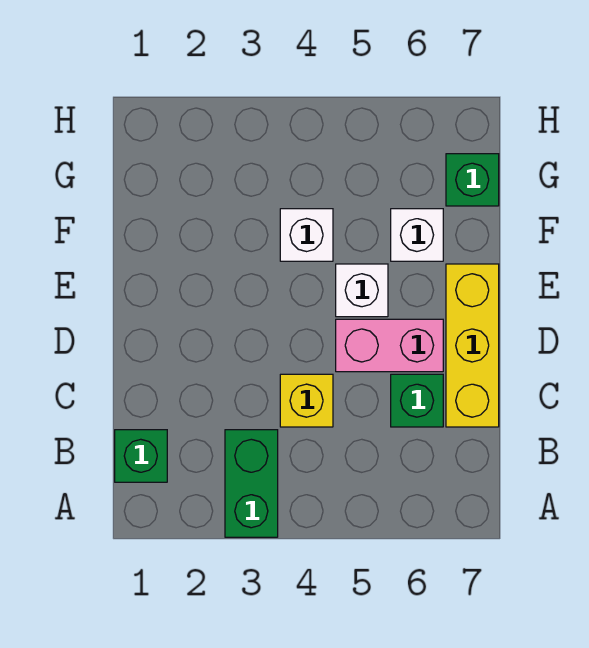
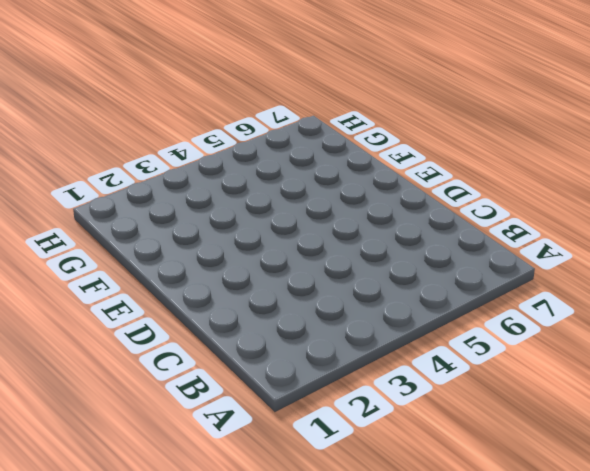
none -> green brick A3:B3 level 1
none -> green brick B1 level 1

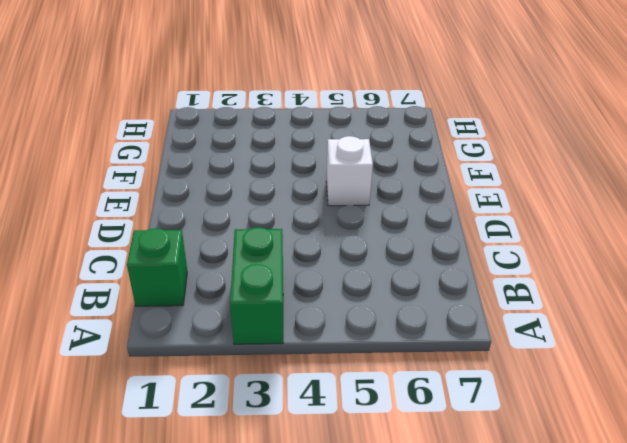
none -> yellow brick C4 level 1
none -> green brick C6 level 1

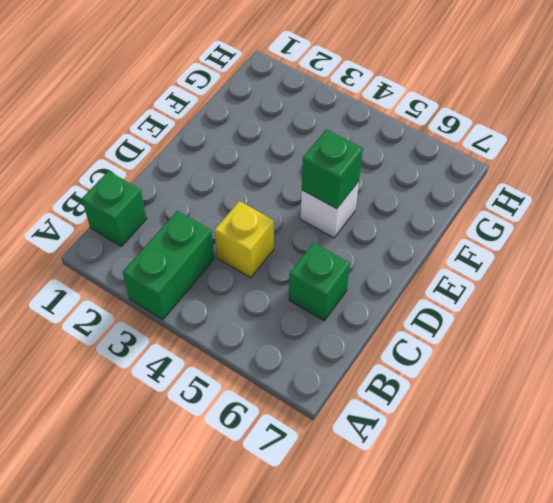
green brick E5 level 2 -> green brick G7 level 1
none -> yellow brick C7:E7 level 1
none -> pink brick D5:D6 level 1

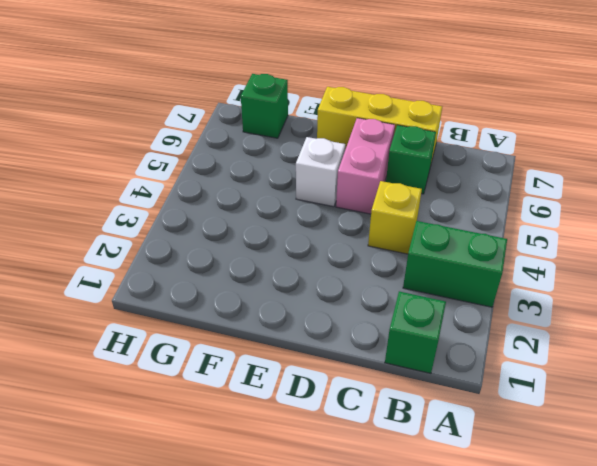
none -> white brick F4 level 1
none -> white brick F6 level 1

